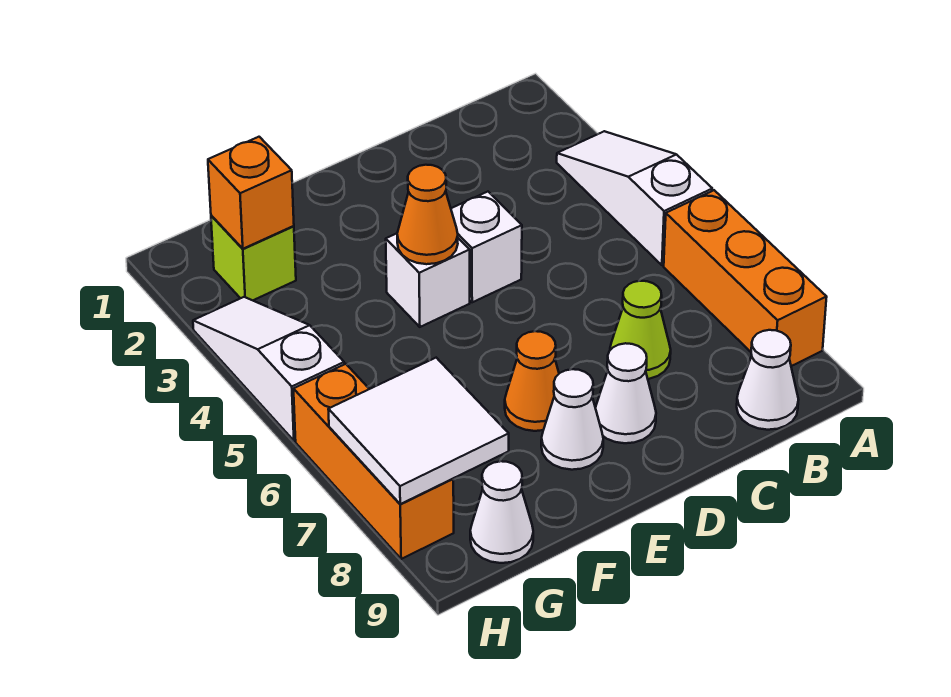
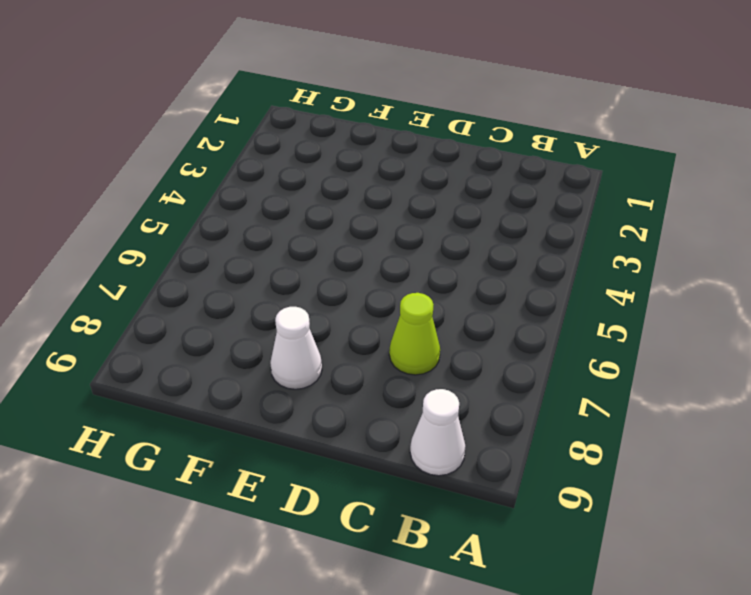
none -> white slope A3:A5 level 1 top 5
none -> orange brick A6:A8 level 1
none -> white brick D4 level 1

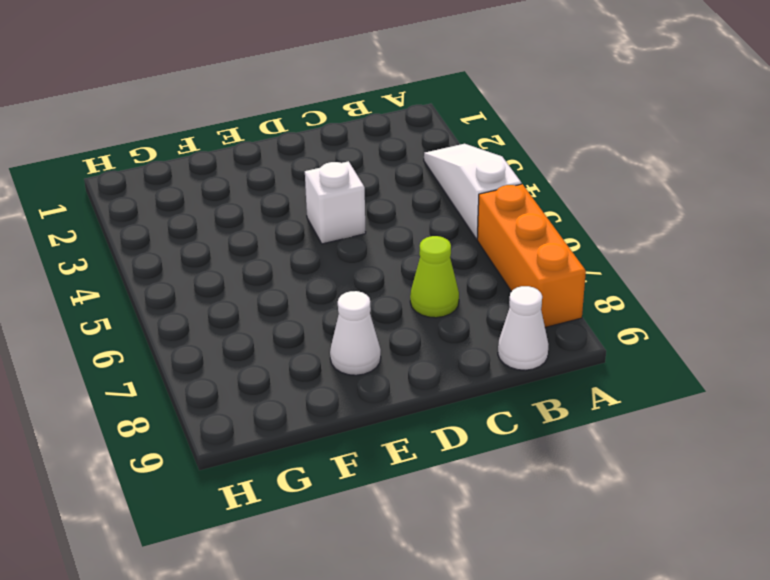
none -> white cone D8 level 1
none -> white brick E4 level 1
none -> orange cone E7 level 1

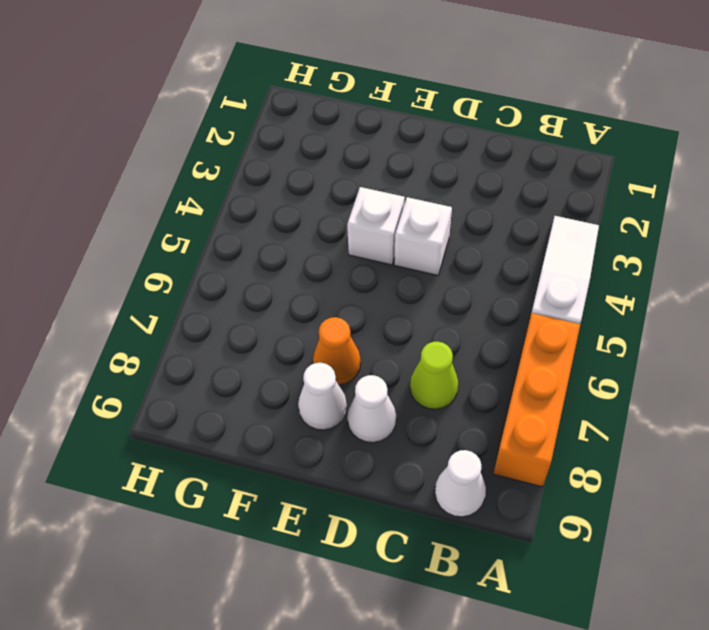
none -> lime brick G2 level 1
none -> white cone G9 level 1
none -> white slope H3:H5 level 1 top 5

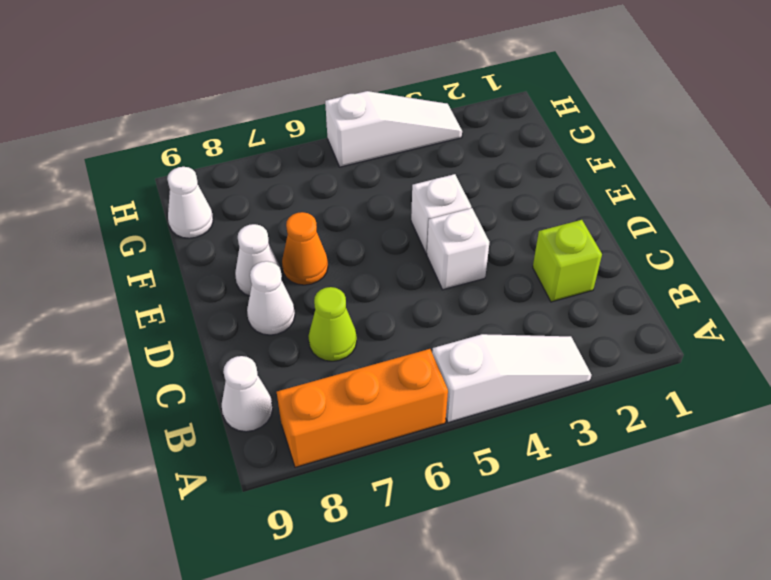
lime brick C2 level 1 -> lime brick G2 level 1
none -> orange brick H6:H8 level 1
none -> orange cone E4 level 2
none -> orange brick G2 level 2

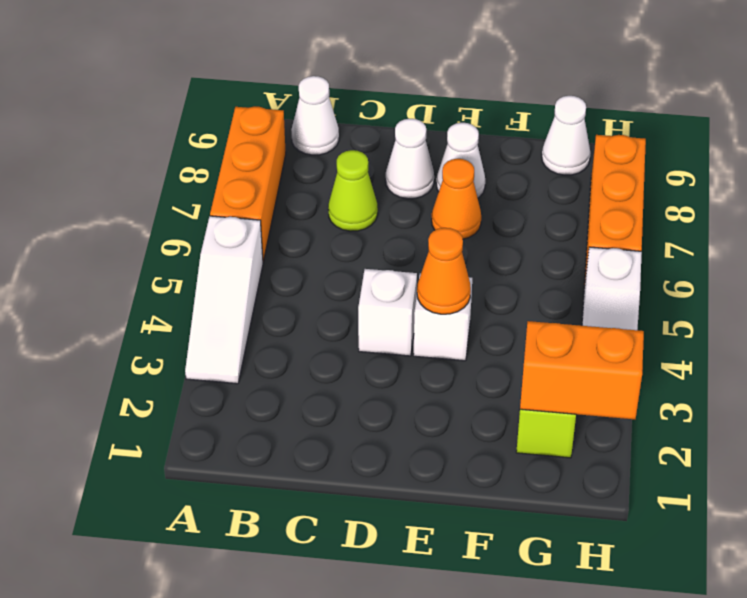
orange brick G2:H2 level 2 -> orange brick G2 level 2
none -> white tile G7:H8 level 2

